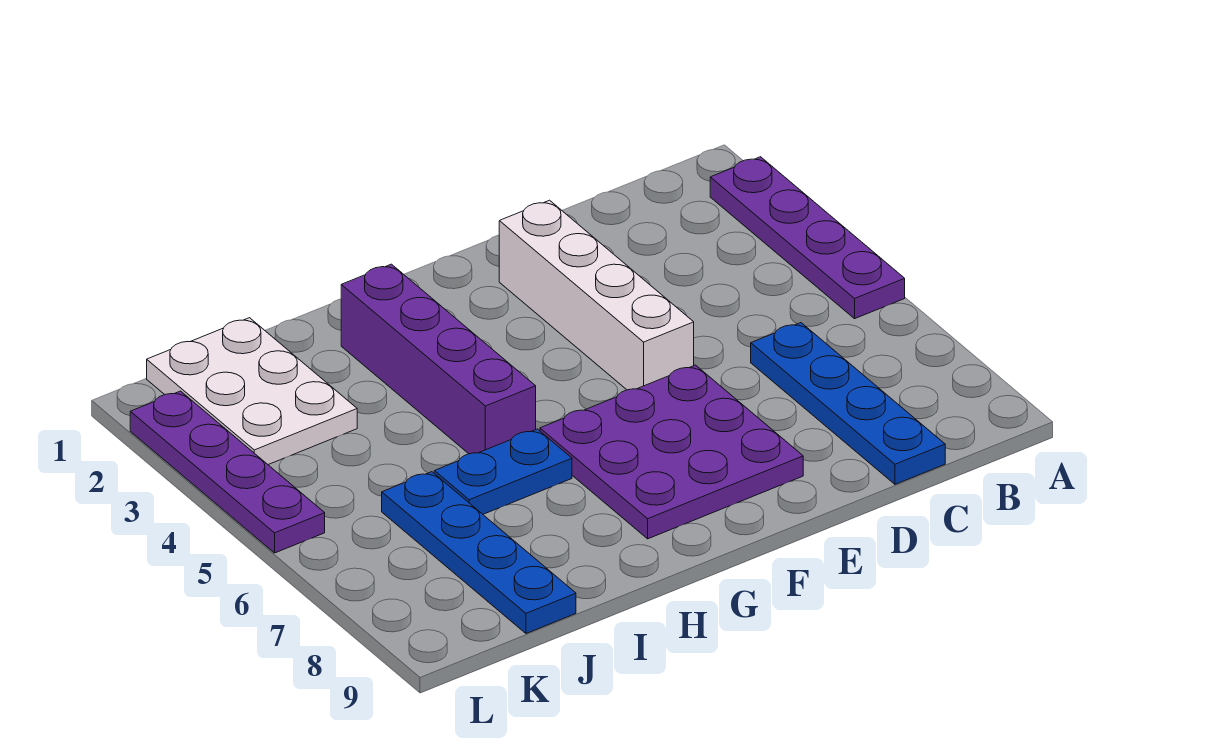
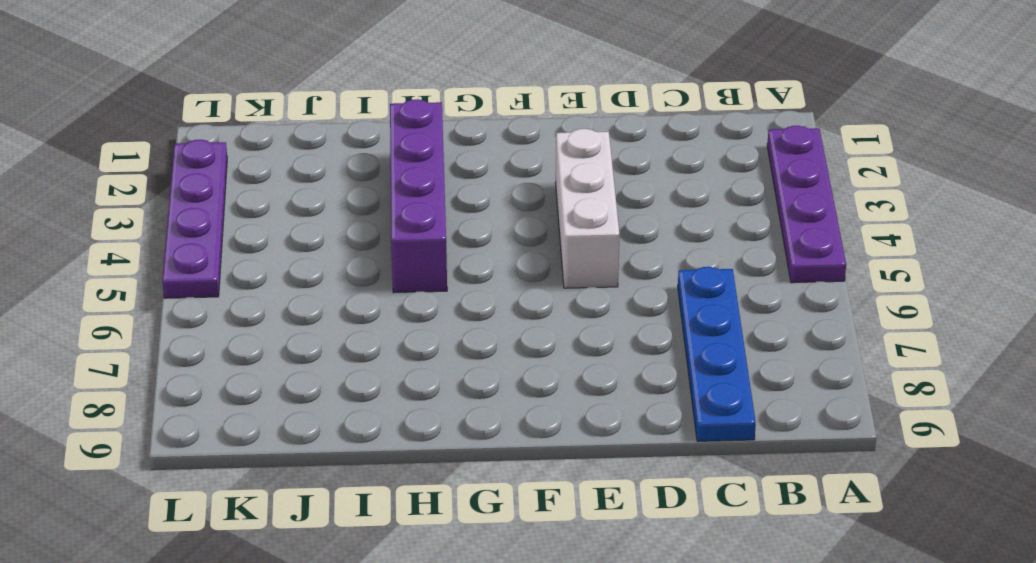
white brick E3:E5 level 1 -> white brick E2:E5 level 1
none -> purple plate E6:G8 level 1
none -> blue plate H6:I6 level 1

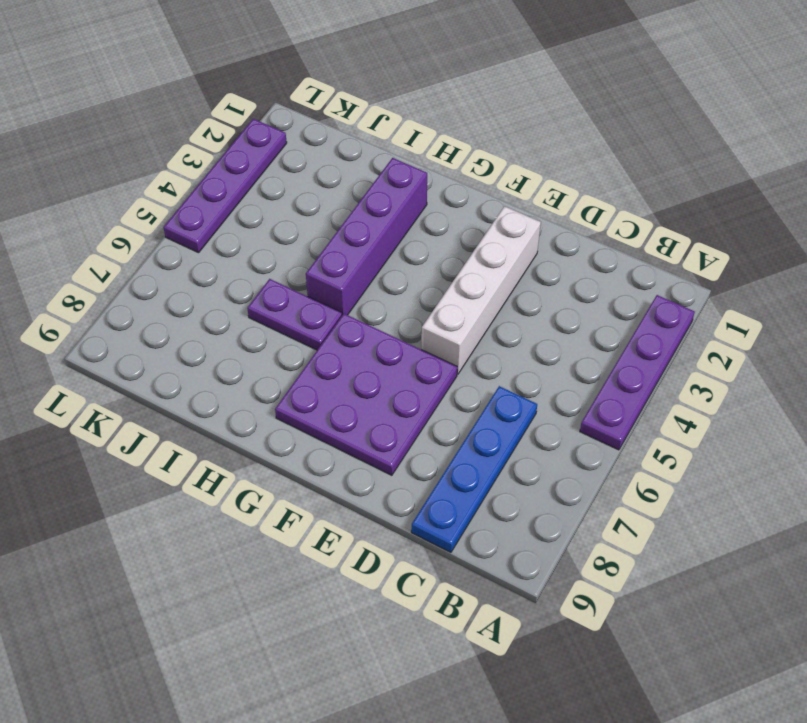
purple plate H6:I6 level 1 -> blue plate H6:I6 level 1
none -> white plate J1:K3 level 1
none -> blue plate J6:J9 level 1

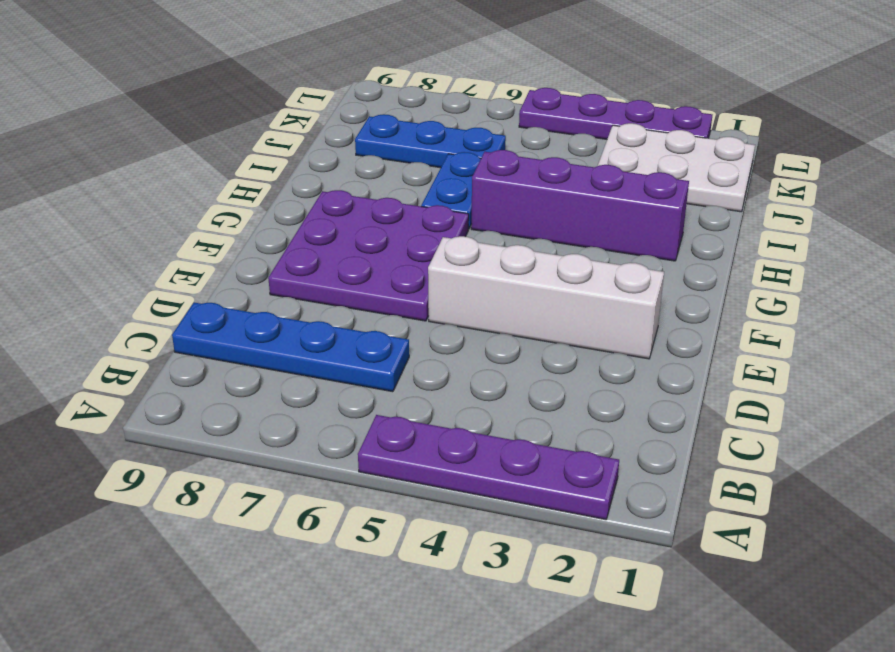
blue plate J6:J8 level 1 -> blue plate J6:J9 level 1

